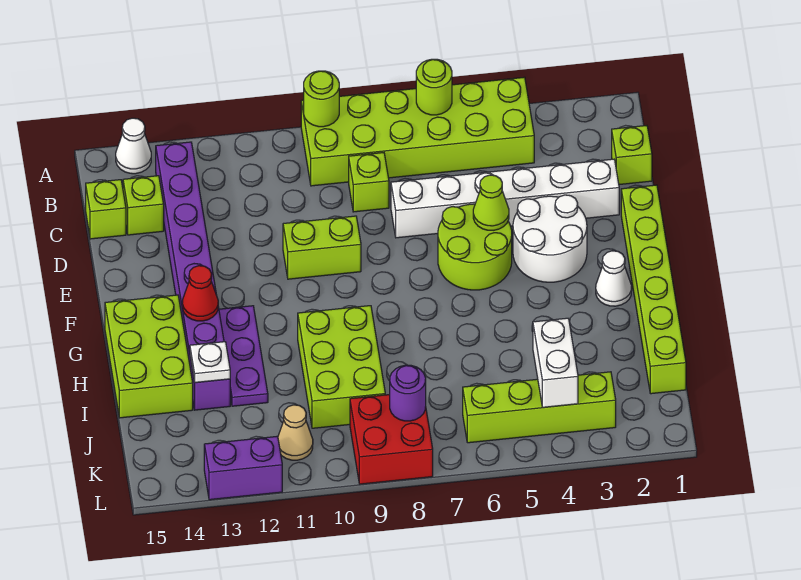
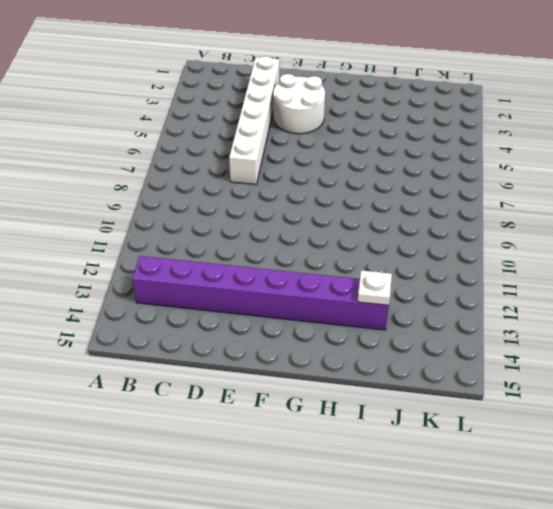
none -> lime brick A4:B9 level 1
none -> white cone A14 level 1
none -> lime brick C1 level 1

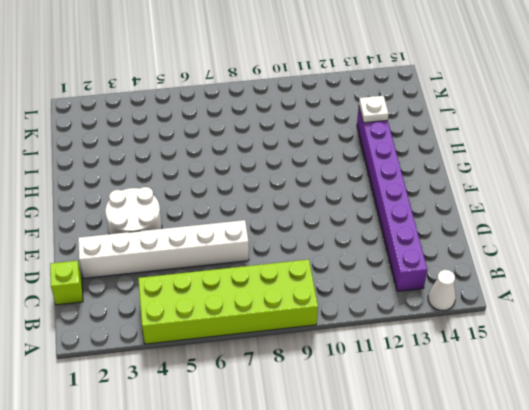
none -> lime brick C8 level 1
none -> lime brick C14 level 1
none -> lime brick C15 level 1

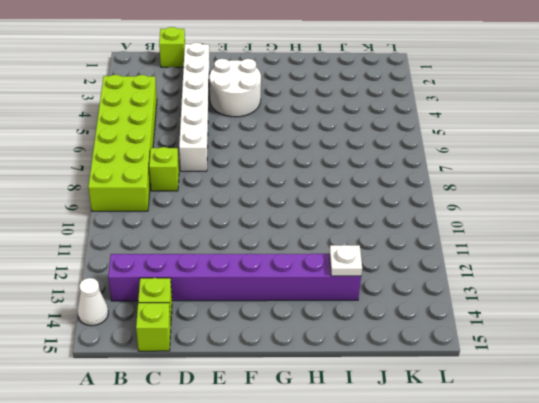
none -> lime brick E1:J1 level 1
none -> lime round brick E5:F6 level 1
none -> lime brick E9:E10 level 1

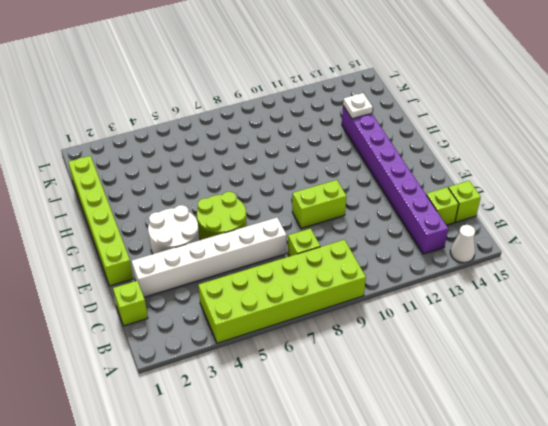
none -> white cone G2 level 1
none -> purple plate G12:I12 level 1
none -> lime brick G14:I15 level 1

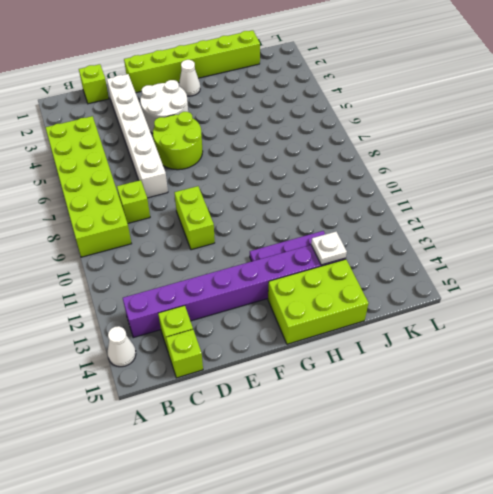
none -> lime brick H9:J10 level 1
none -> lime brick K3:K6 level 1
none -> red brick K8:L9 level 1

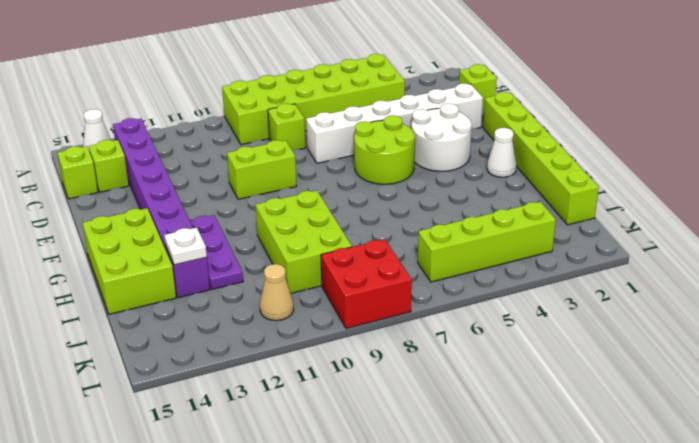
none -> purple brick L12:L13 level 1
none -> lime round brick A6 level 2
none -> lime round brick A9 level 2

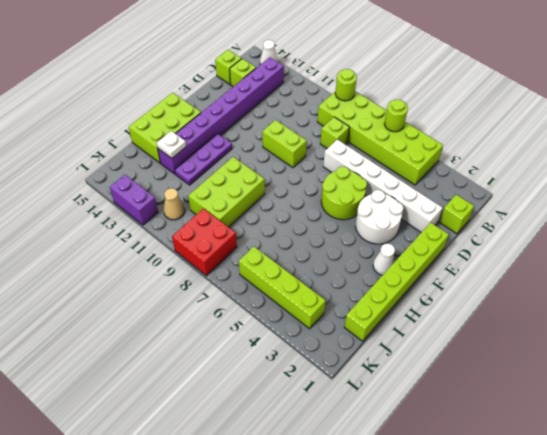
none -> lime cone E5 level 2
none -> red cone G13 level 2
none -> white brick J4:K4 level 2

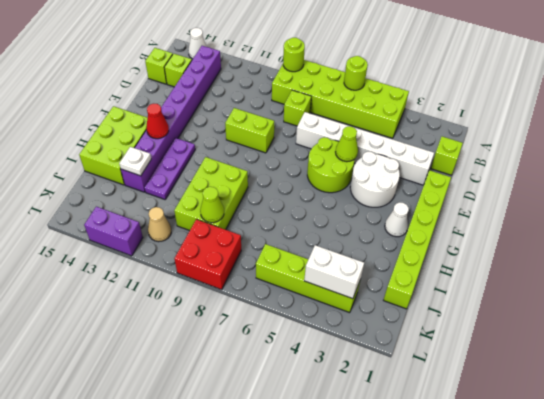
lime cone J9 level 2 -> none
white brick K3:K4 level 2 -> white brick J4:K4 level 2
none -> purple round brick K8 level 2

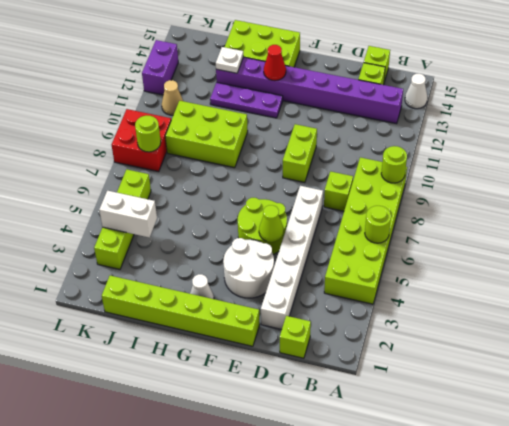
lime round brick K8 level 2 -> purple round brick K8 level 2

